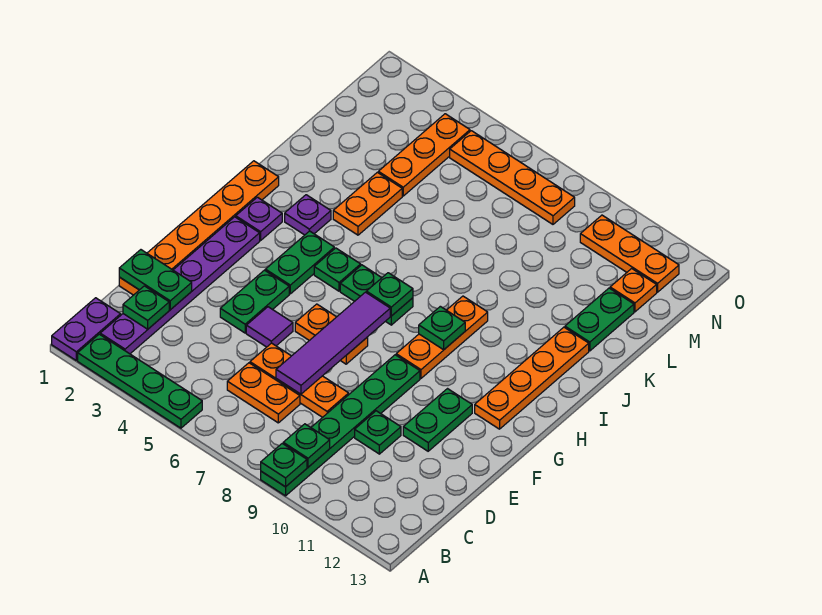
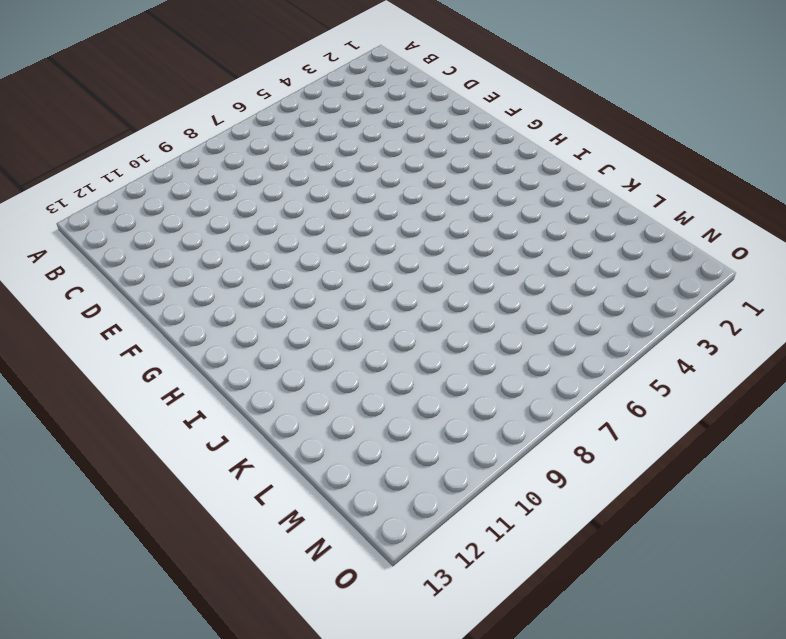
none -> purple plate A1:B1 level 1
none -> green plate A2:A5 level 1
none -> green plate A9:F9 level 1
none -> purple plate B2:G2 level 1

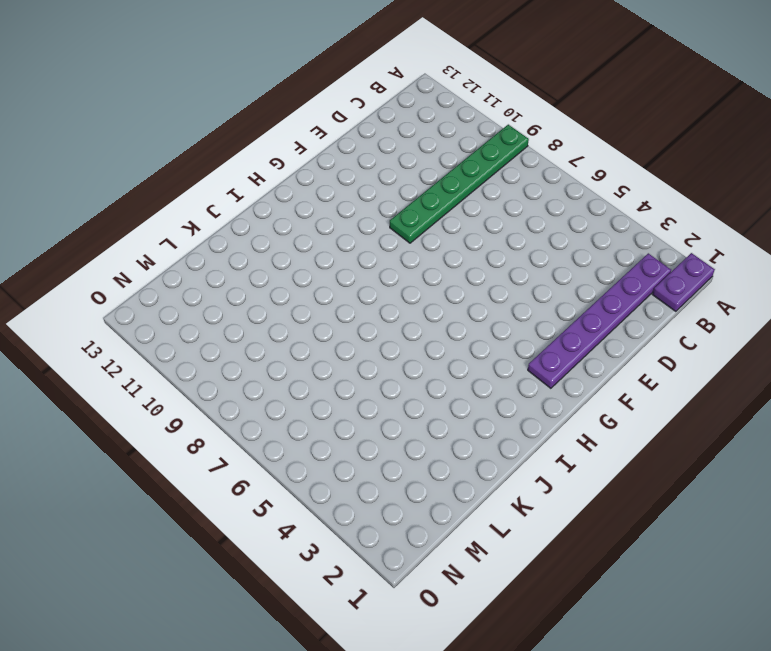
none -> green plate A2:A5 level 1
none -> orange plate C6:C7 level 1
none -> orange plate D1:I1 level 1
none -> orange plate D6:D8 level 1

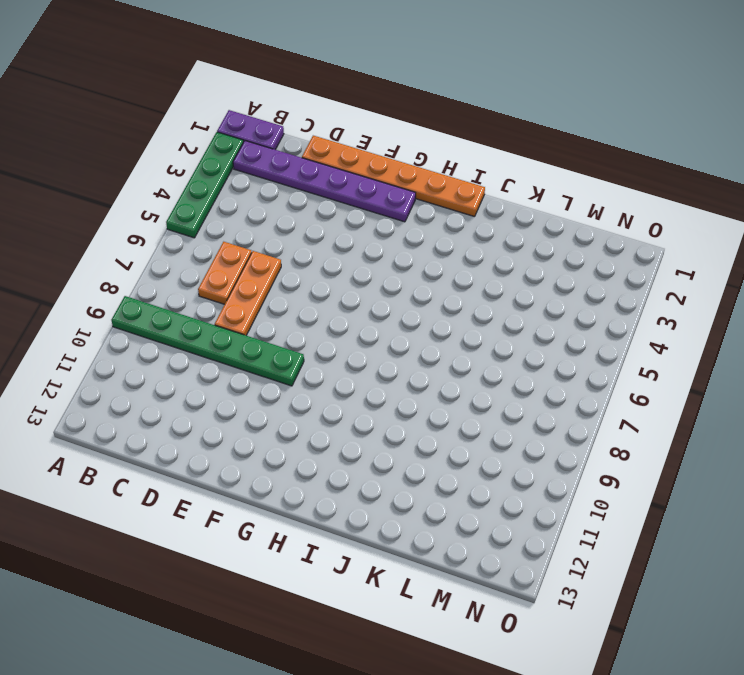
none -> green plate D10 level 1
none -> green plate E4:F4 level 1
none -> purple tile E5 level 1
none -> green plate E11:F11 level 1

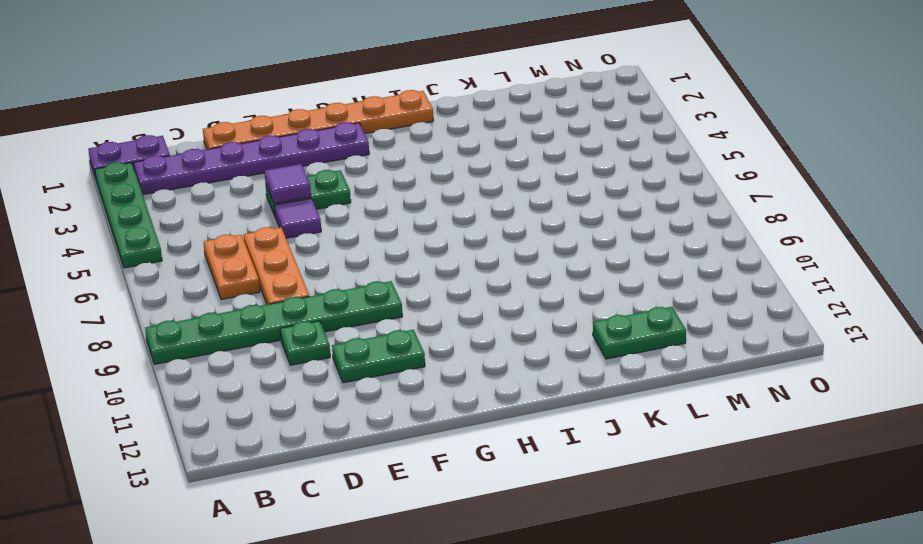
purple tile E4 level 2 -> none
none -> orange plate F6:F7 level 1
none -> green plate G4:H4 level 1
none -> orange plate G9:I9 level 1
none -> orange plate G12:J12 level 1

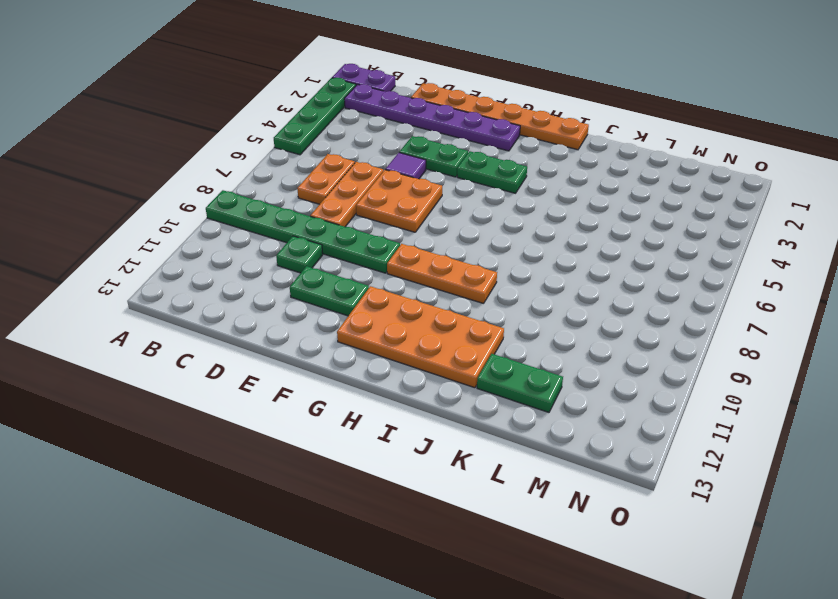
orange plate E6:F7 level 1 -> orange plate F6:F7 level 1
orange plate G11:J12 level 1 -> orange plate G12:J12 level 1
none -> purple plate H2 level 1
none -> green plate H5 level 1
none -> green plate H6:H7 level 1
none -> purple plate I3 level 1

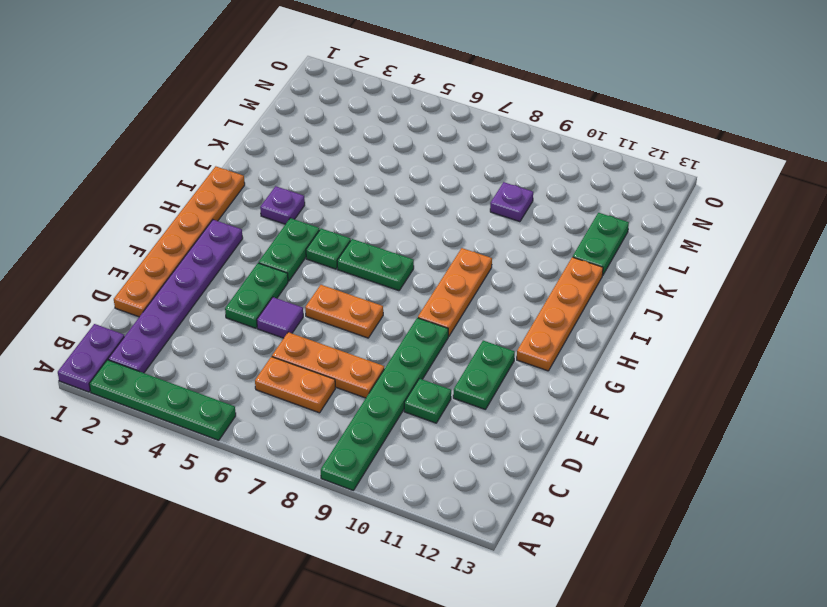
purple plate L9 level 1 -> purple plate H2 level 1
none -> orange plate J4:K4 level 1
none -> orange plate L4:N4 level 1
none -> orange plate M12 level 1
none -> orange plate N5:N8 level 1

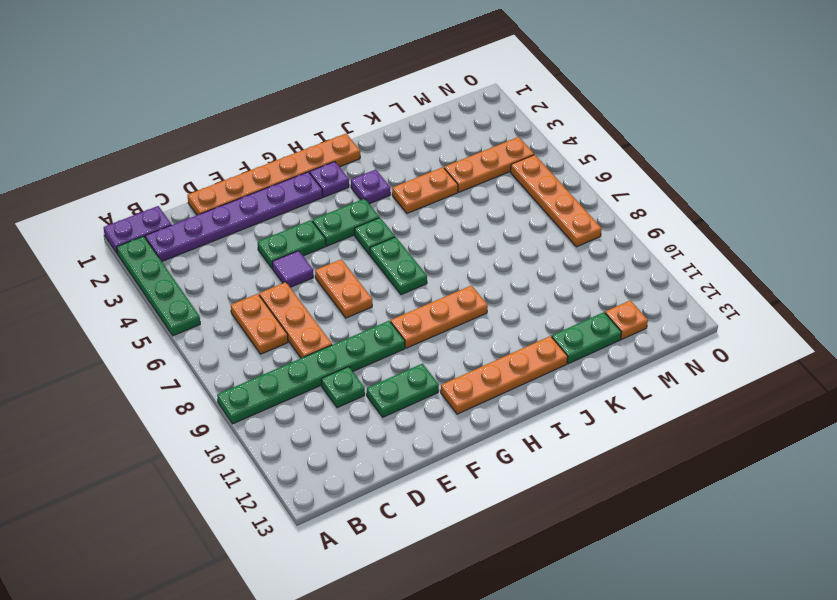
none -> orange plate N10:N12 level 1
none -> green plate A9 level 2
none -> green plate B9 level 2
none -> green plate C2 level 2

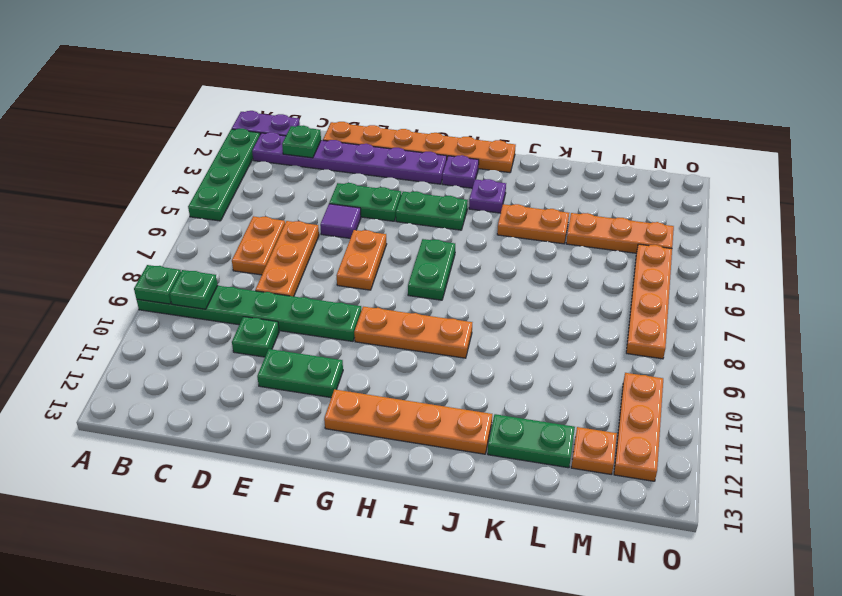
none -> green plate H5 level 1
none -> green plate D1:D2 level 2
none -> purple tile D7:G7 level 2
none -> green plate H7 level 2

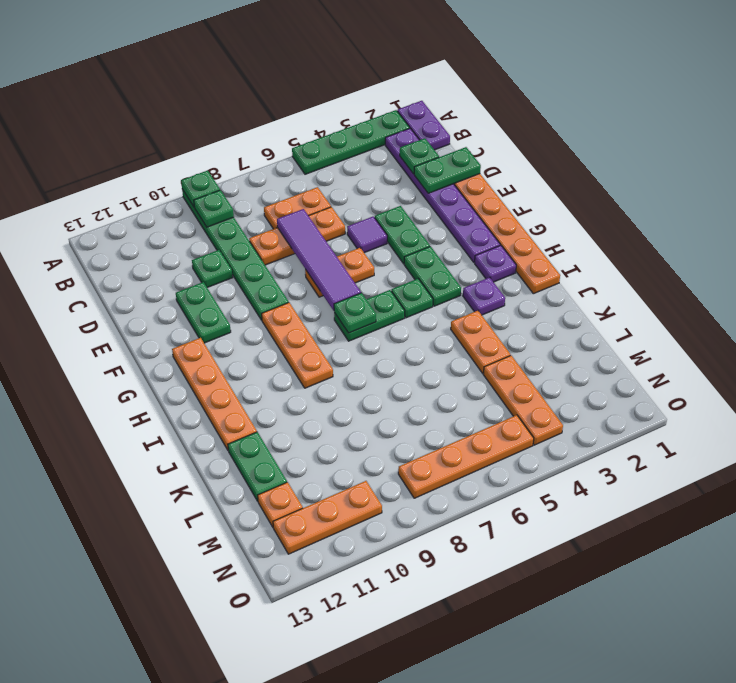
none -> green plate H9 level 2

